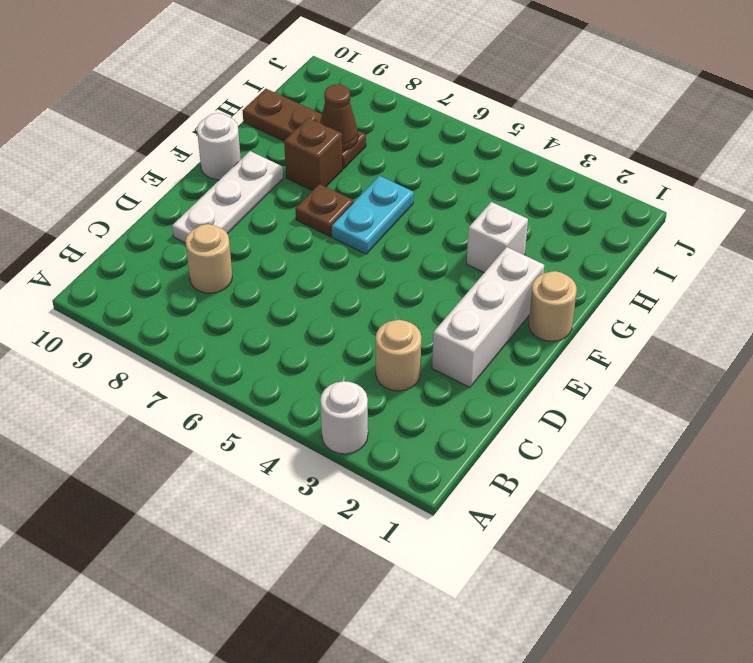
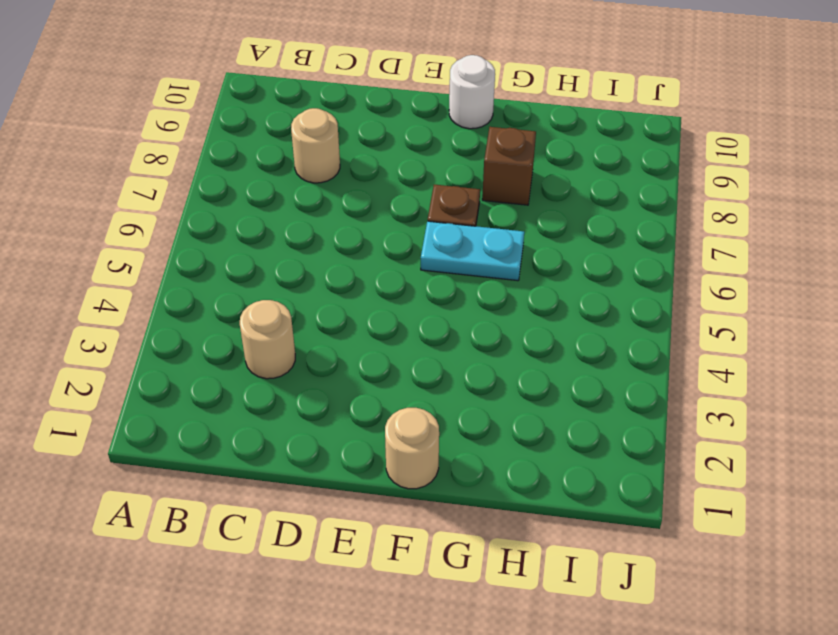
none -> white round brick A3 level 1
none -> white brick D2:F2 level 1
none -> white plate D9:F9 level 1

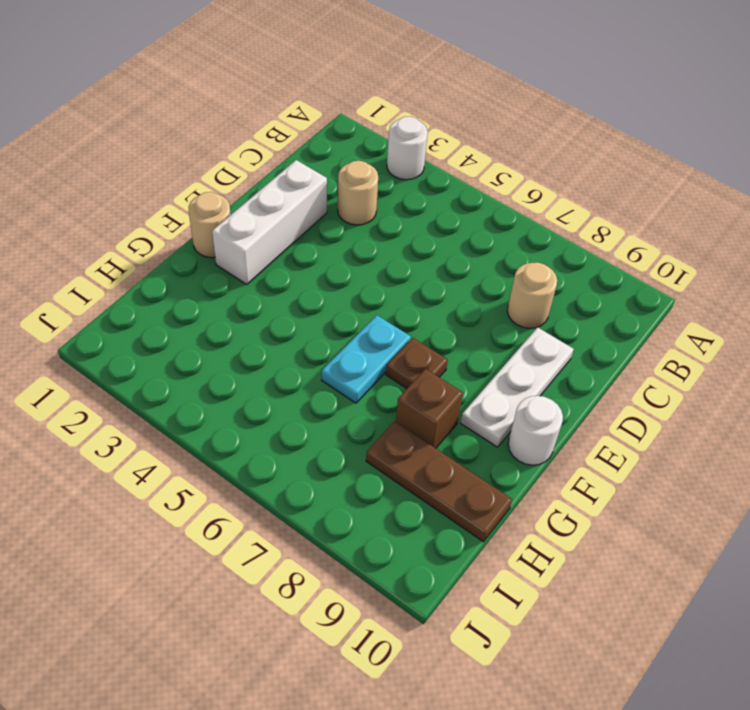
none -> white brick G3 level 1
none -> brown cone H8 level 2

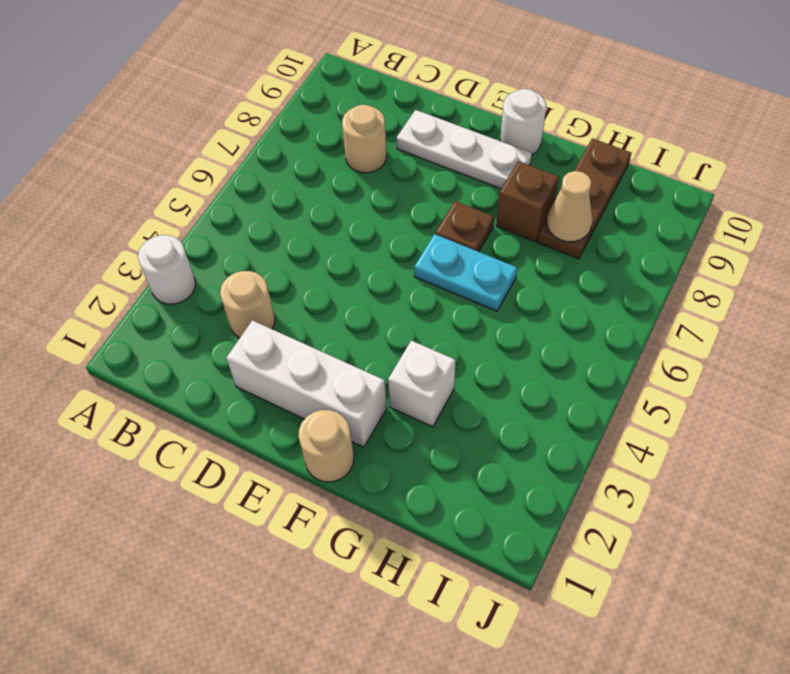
tan cone H8 level 2 -> brown cone H8 level 2

